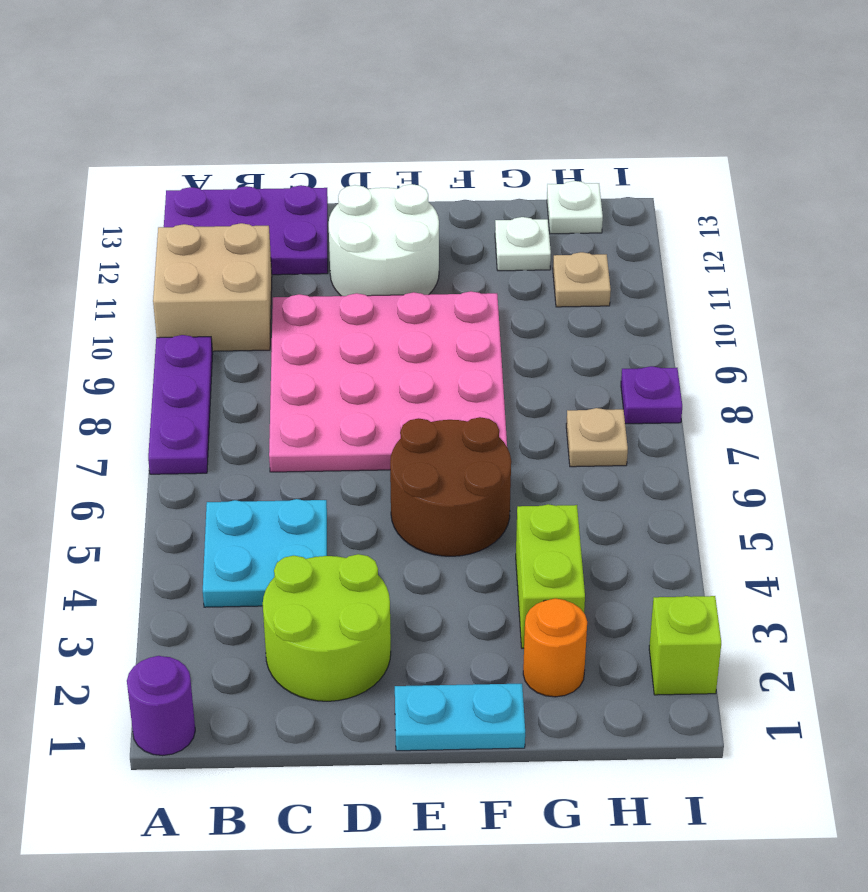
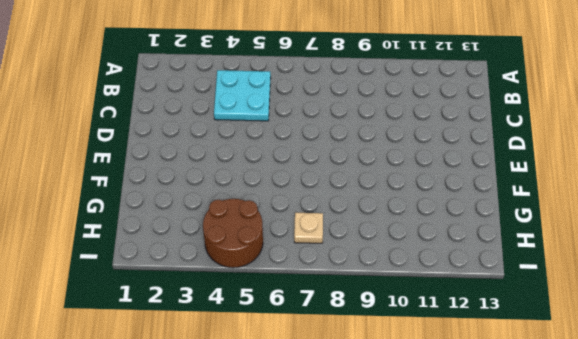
brown round brick H4:I5 level 1 -> brown round brick E5:F6 level 1
none -> purple round brick A1 level 1
none -> purple plate A7:A9 level 1
none -> tan brick A10:B11 level 1

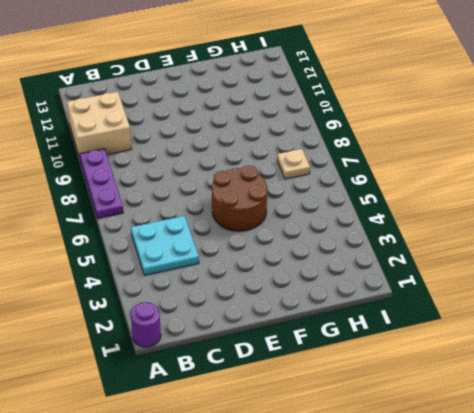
none -> purple plate A12:C13 level 1
none -> lime round brick C2:D3 level 1
none -> pink plate C7:F10 level 1

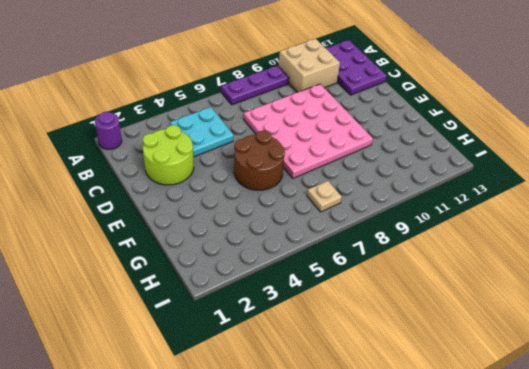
none -> white round brick D11:E12 level 1
none -> cyan plate E1:F1 level 1
none -> orange round brick G2 level 1

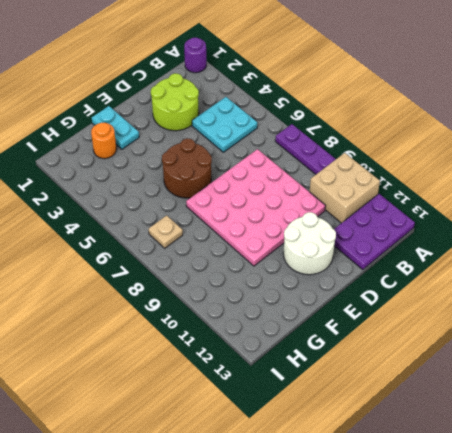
cyan plate F1:F2 level 1 -> cyan plate E1:F1 level 1
none -> lime brick G3:G4 level 1
none -> white plate G12 level 1
none -> tan plate H11 level 1

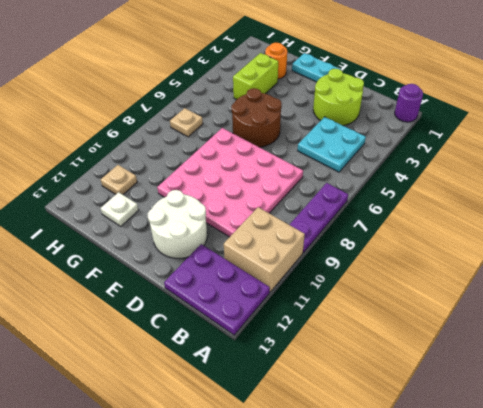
none -> white plate H13 level 1
none -> lime brick I2 level 1
none -> purple plate I8 level 1

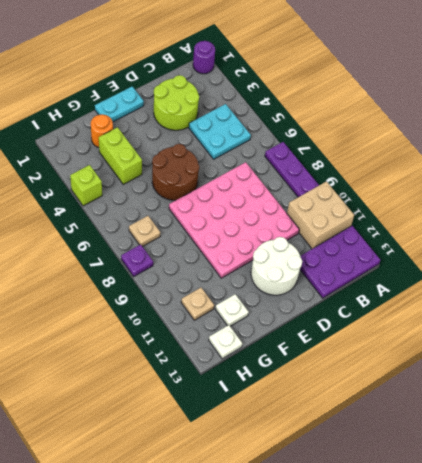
lime brick I4 level 1 -> lime brick I2 level 1

